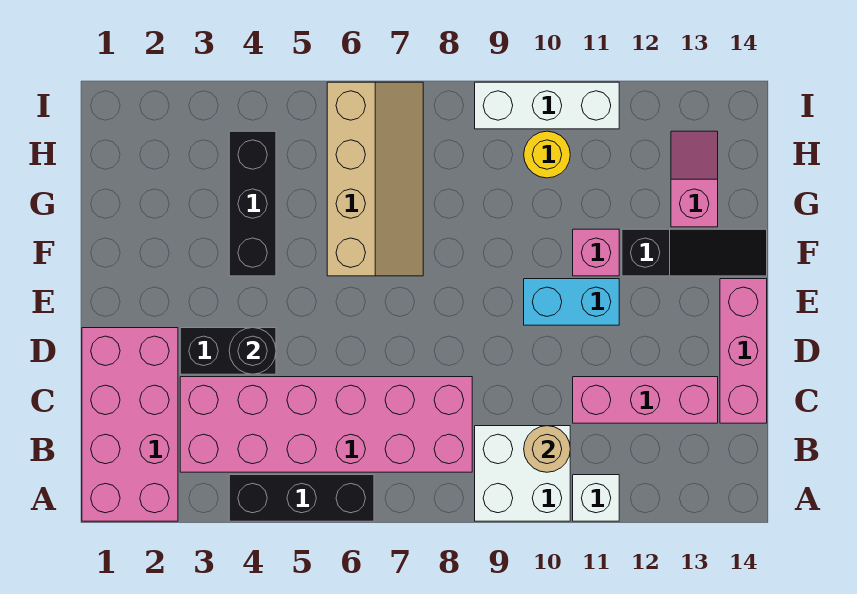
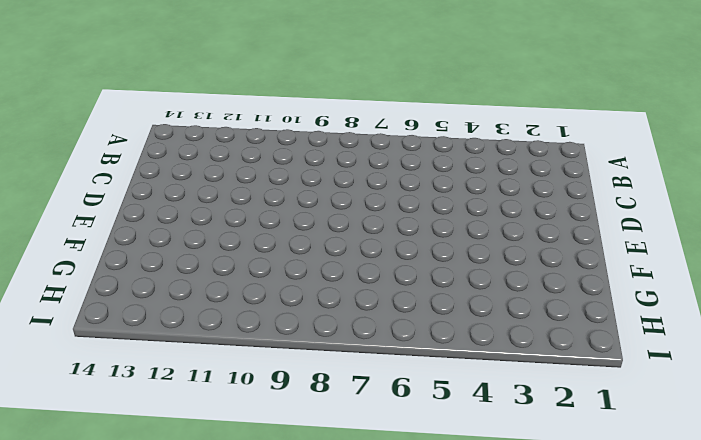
none -> pink brick A1:D2 level 1
none -> black brick A4:A6 level 1
none -> white brick A9:B10 level 1

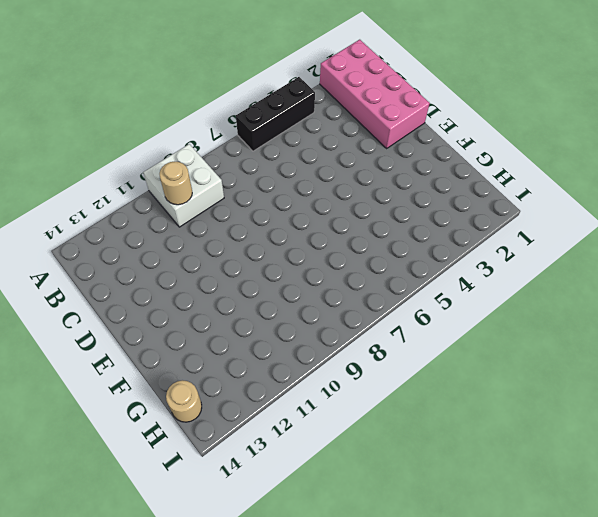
tan round brick H14 level 1 -> none
none -> white brick A11 level 1
none -> pink brick B3:C8 level 1
none -> pink brick C11:C13 level 1

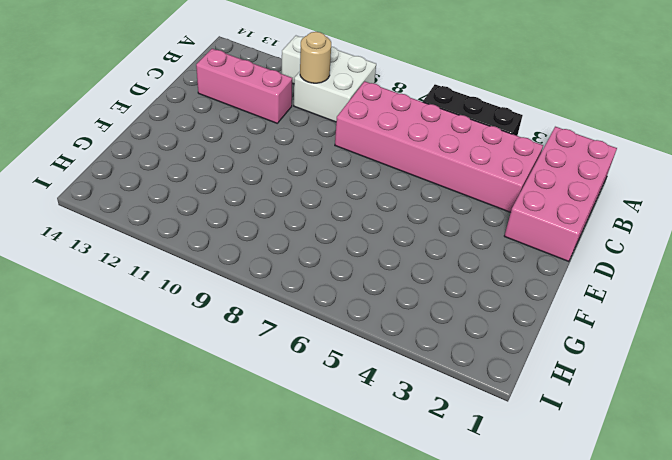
none -> pink brick C14:E14 level 1
none -> black brick D3:D4 level 1
none -> cyan brick E10:E11 level 1

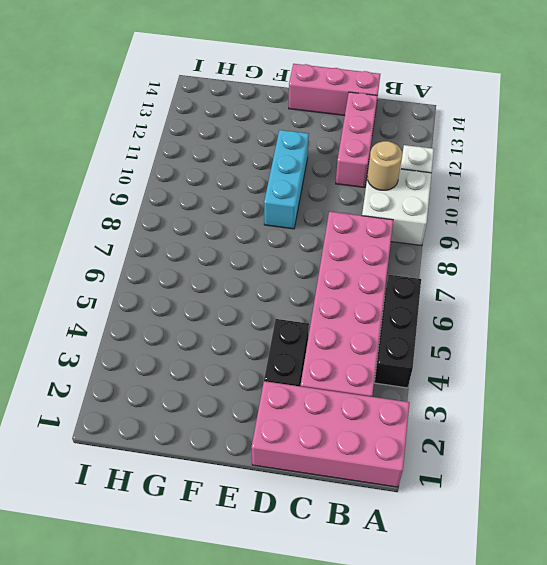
cyan brick E9:E11 level 1 -> cyan brick E10:E11 level 1
none -> black brick F4:H4 level 1
none -> tan slope F6:I7 level 1 top 6
none -> pink brick F11 level 1

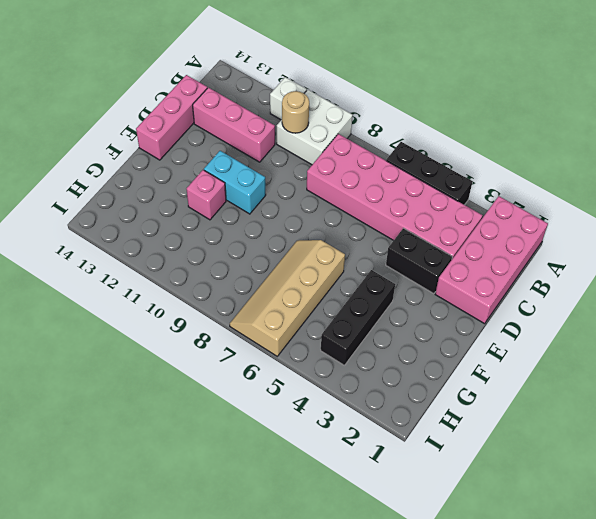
none -> black slope F12:F14 level 1 top 12
none -> pink slope G13:H13 level 1 top G
none -> yellow round brick H10 level 1

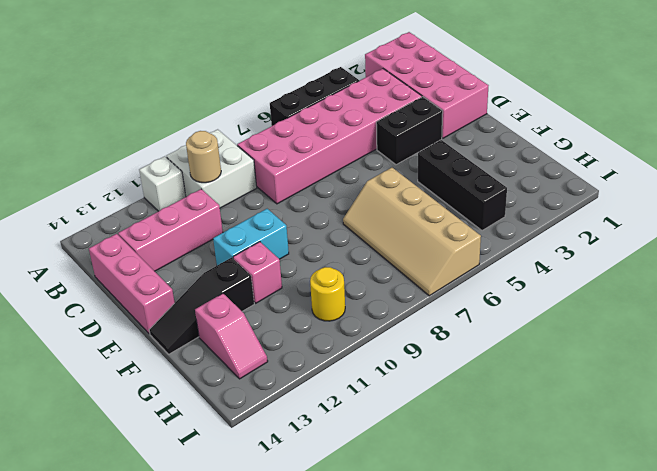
none -> white brick I9:I11 level 1
none -> black round brick D4 level 2

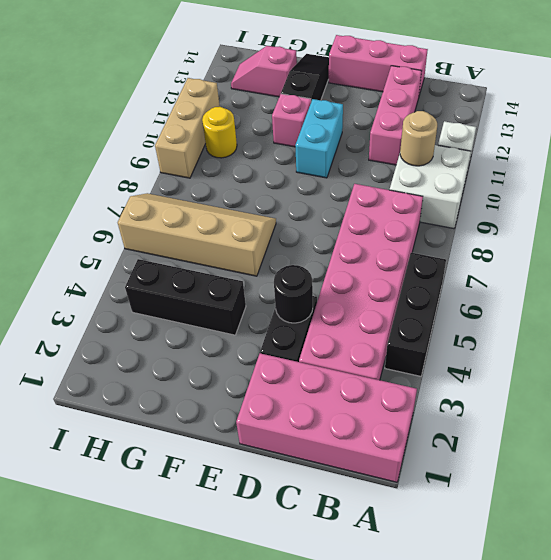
tan brick I9:I11 level 1 -> white brick I9:I11 level 1

